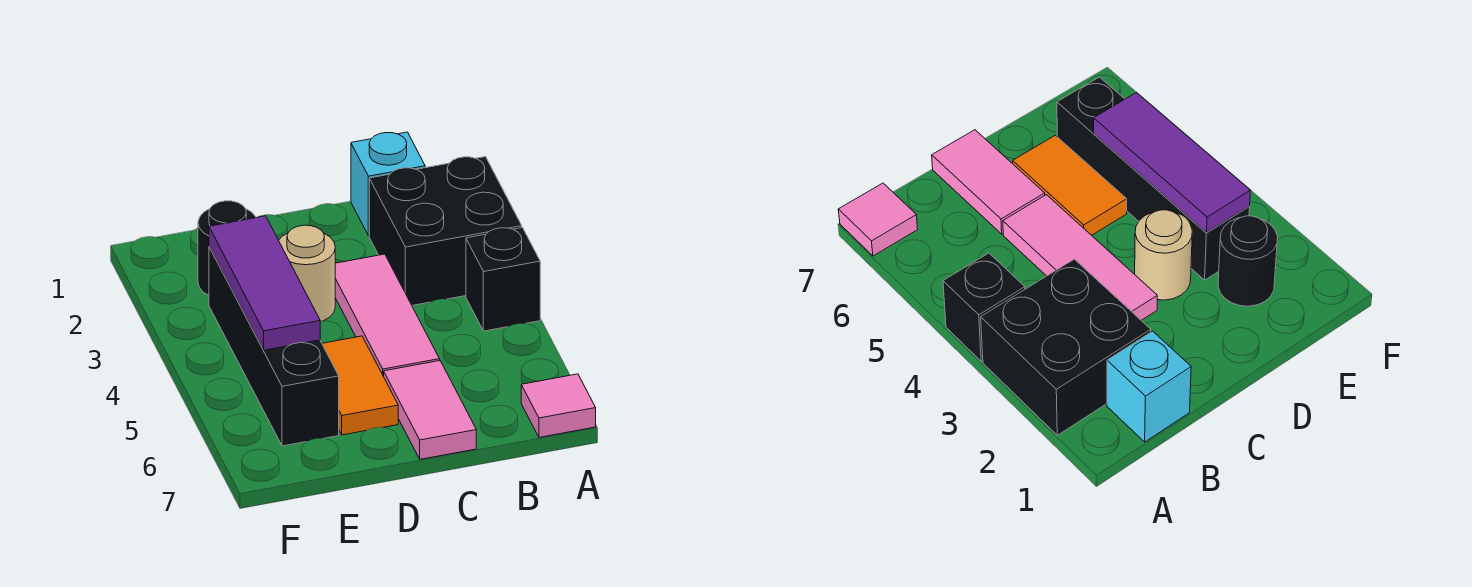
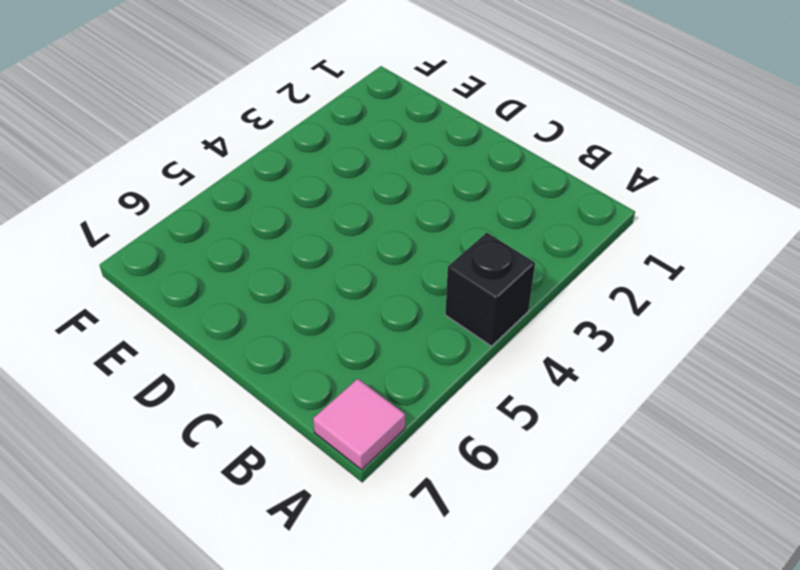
none -> black brick A2:B3 level 1
none -> cyan brick B1 level 1

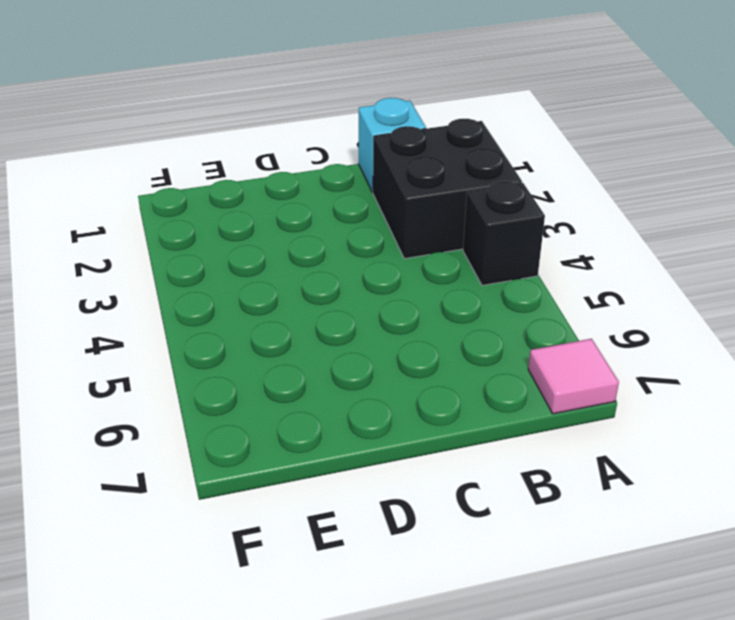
none -> pink tile C3:C5 level 1
none -> pink tile C6:C7 level 1

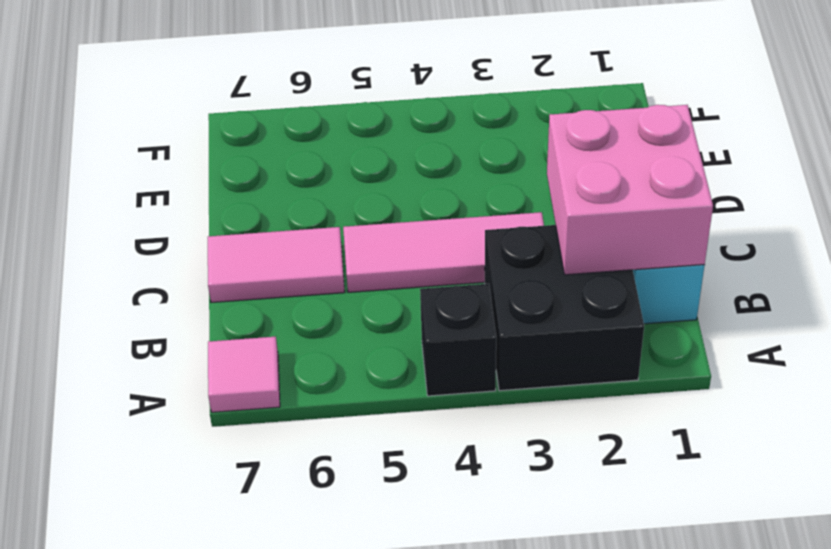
pink brick B1:C2 level 2 -> none
none -> tan round brick D3 level 1
none -> orange tile D5:D6 level 1

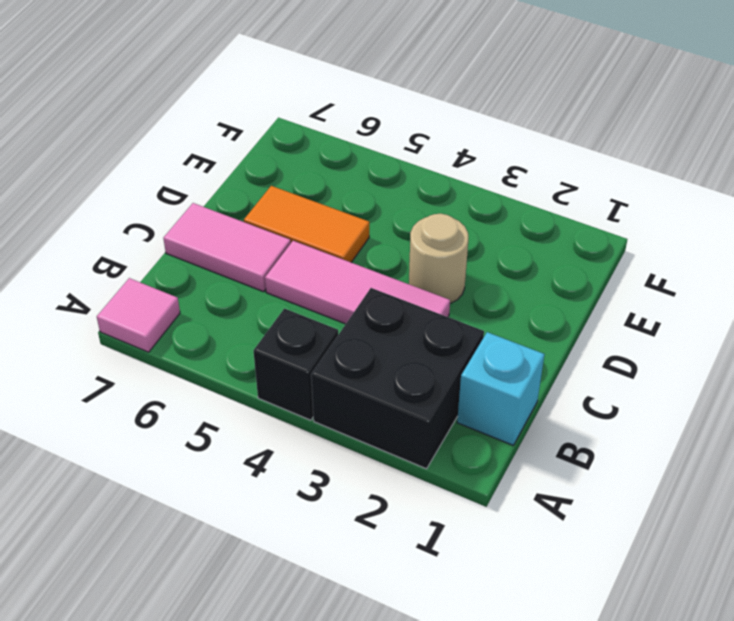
none -> black round brick E2 level 1
none -> black brick E3:E6 level 1

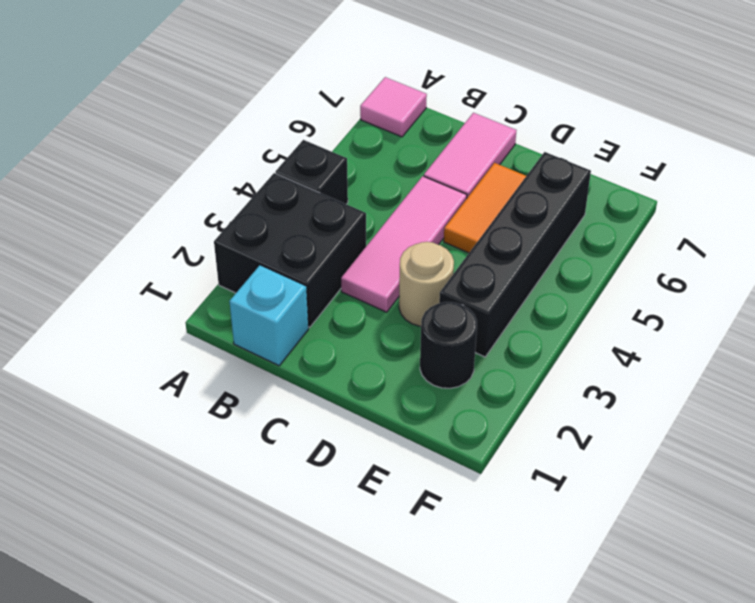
none -> purple tile E3:E5 level 2

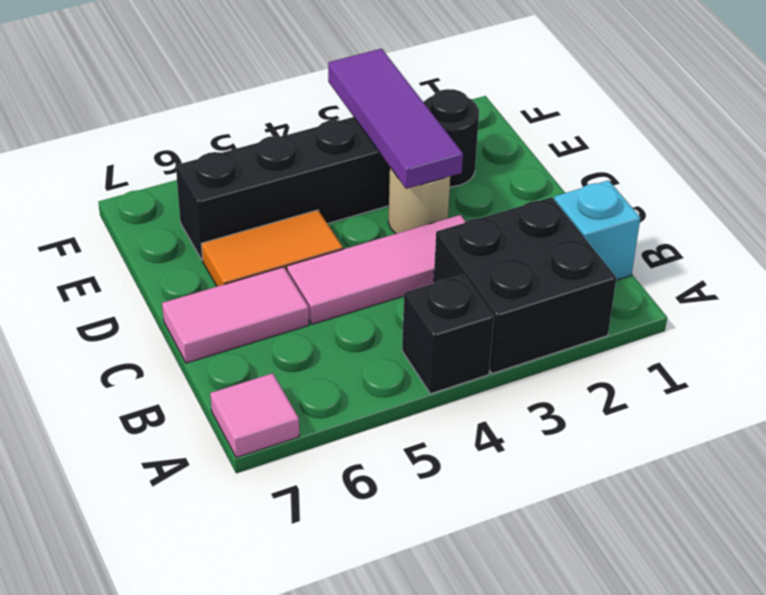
purple tile D3:F3 level 2 -> purple tile E3:E5 level 2

